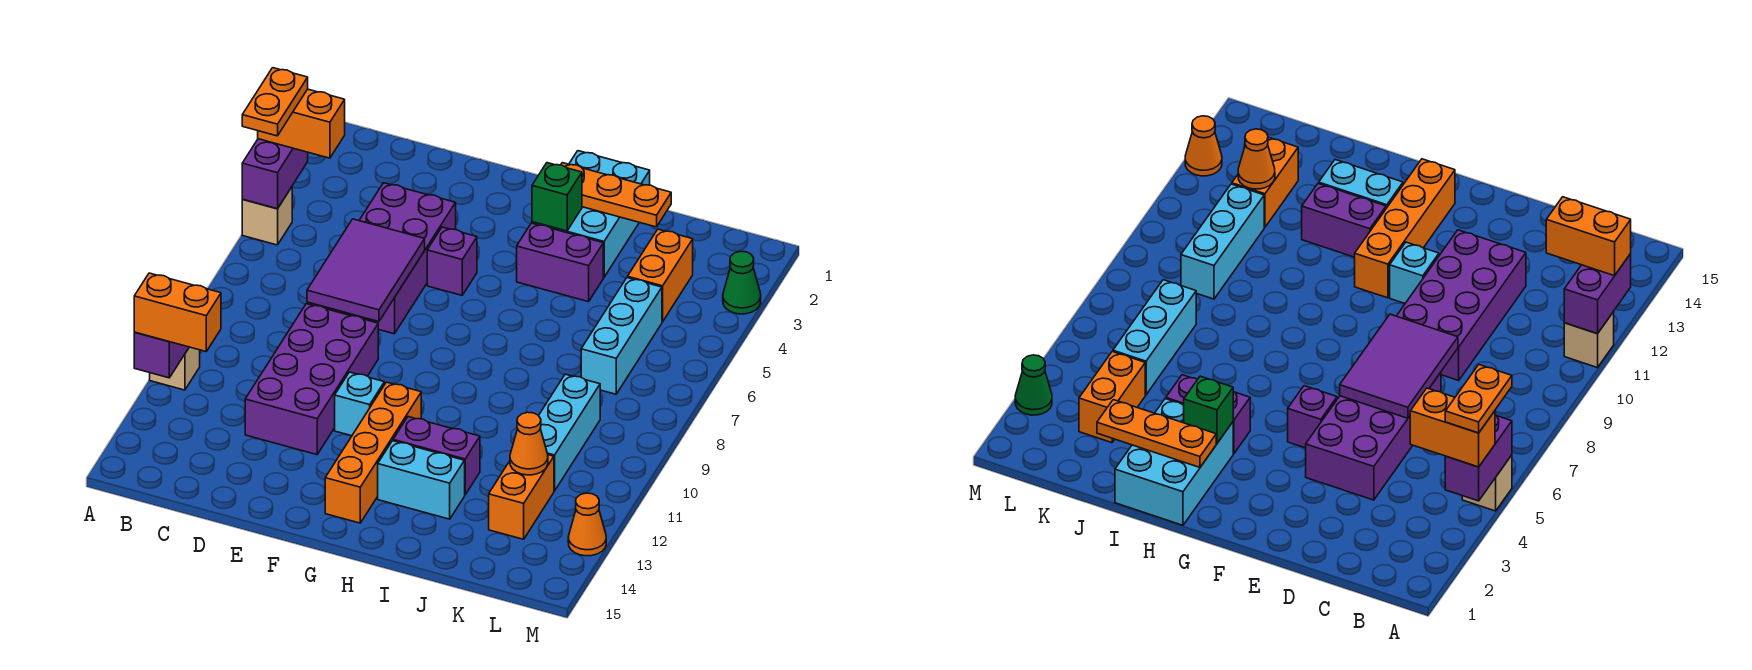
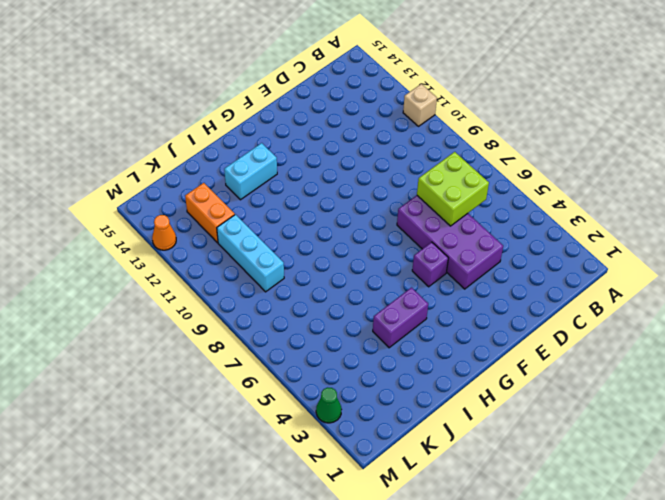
lime brick C6:D7 level 2 -> purple tile D6:E8 level 2
none -> tan brick A5 level 1
none -> purple brick D9:E12 level 1
none -> cyan brick F11 level 1

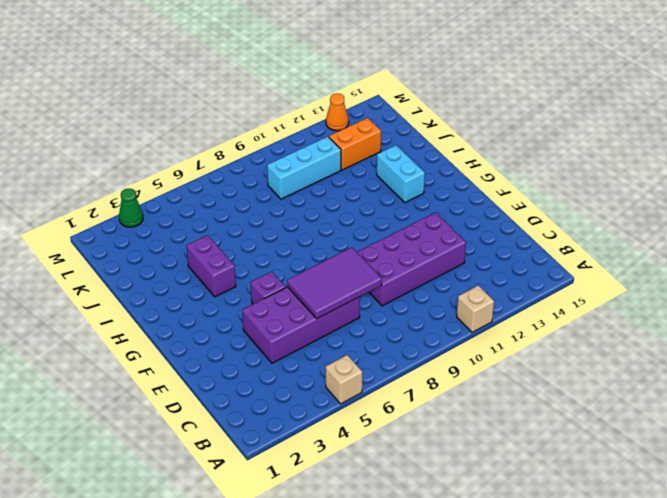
none -> cyan brick F11 level 1
none -> orange brick G11:G14 level 1
none -> cyan brick H1:I3 level 1

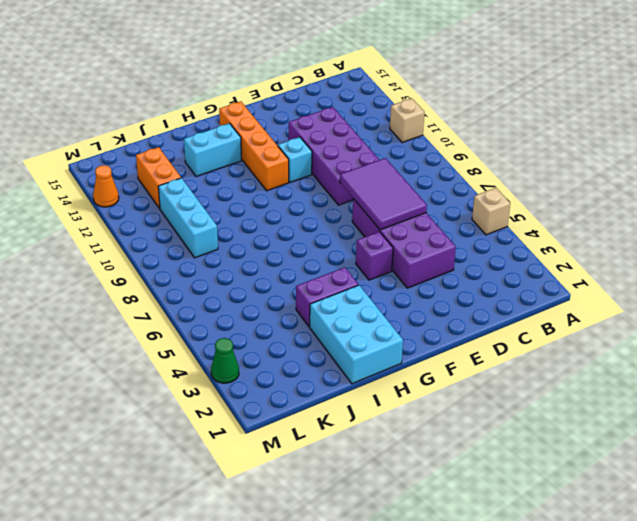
none -> purple brick H12:I12 level 1
none -> orange brick K3:K4 level 1
none -> cyan brick K5:K7 level 1

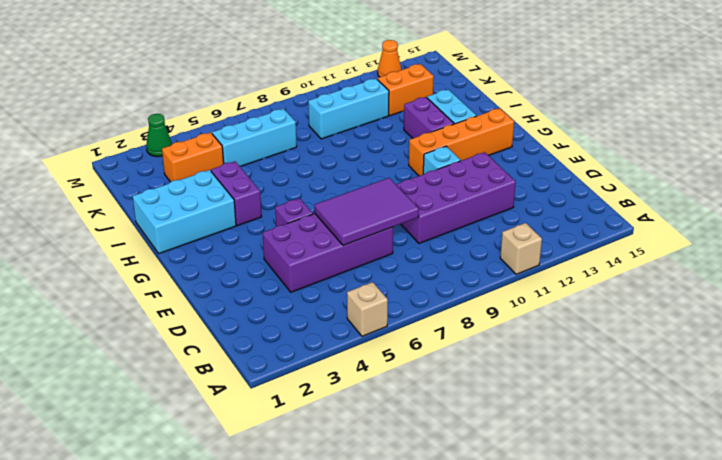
none -> purple brick A4:A5 level 2
none -> purple brick A11:A12 level 2
none -> orange plate H2:J2 level 2

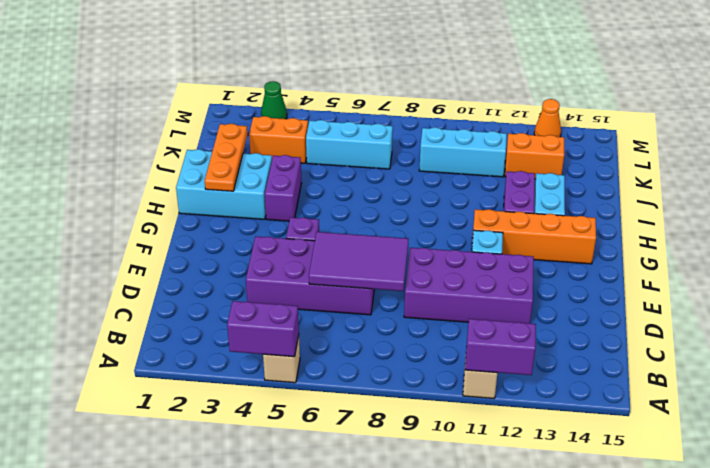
none -> green brick H3 level 2
none -> orange cone K12 level 2
none -> orange brick A4:B4 level 3

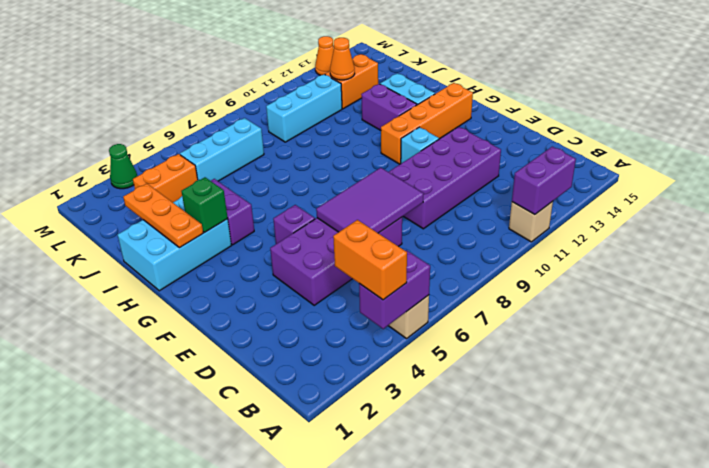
none -> orange brick A12:B12 level 3
none -> orange plate A4:A5 level 4

